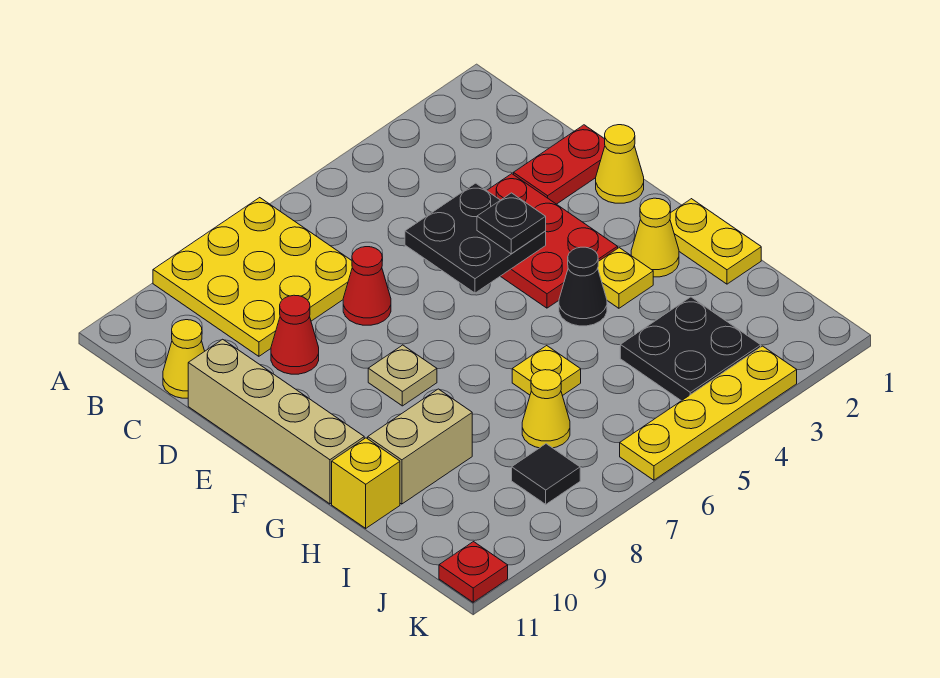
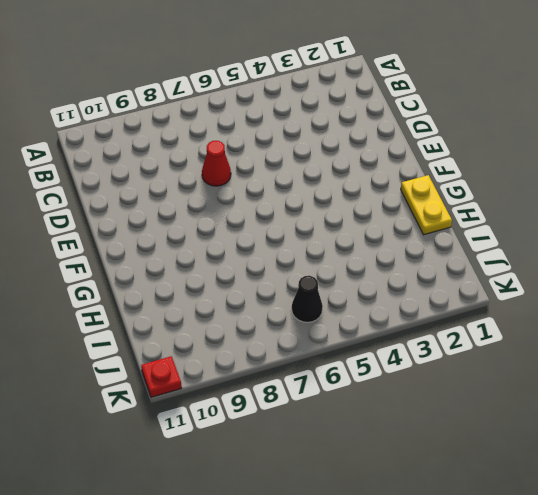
black cone J6 level 1 -> black cone G4 level 1
none -> yellow plate A7:C9 level 1
none -> yellow cone C11 level 1
none -> red plate D1:D2 level 1

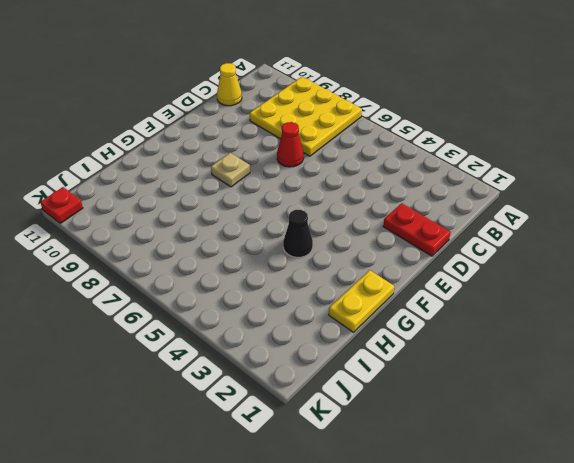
none -> red plate D3:F4 level 1
none -> red cone D9 level 1
none -> tan brick D11:G11 level 1

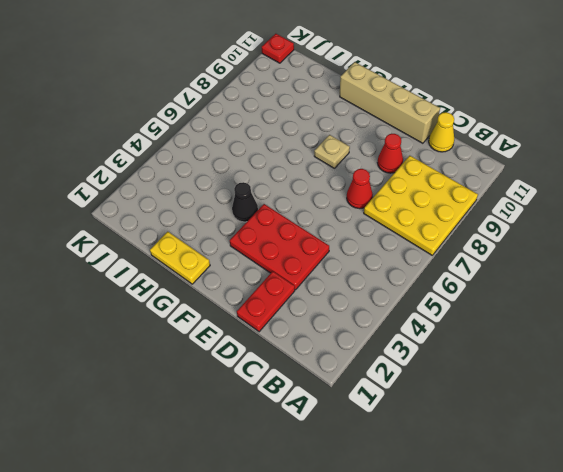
none -> yellow cone E1 level 1
none -> yellow cone G2 level 1
none -> yellow plate G3 level 1

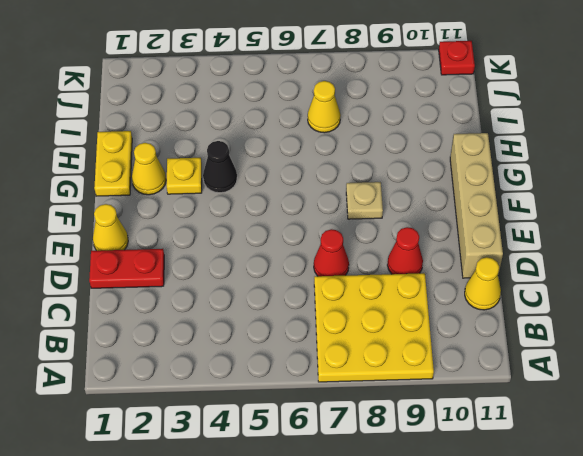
none -> red plate D3:F4 level 1
none -> yellow plate H6 level 1
none -> tan brick H9:H10 level 1

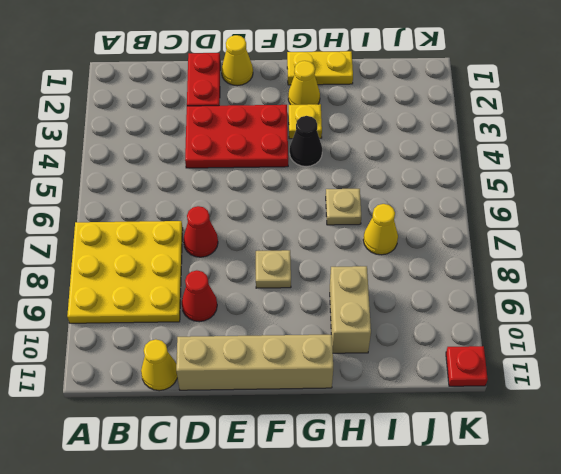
tan plate H6 level 1 -> yellow plate H6 level 1
none -> yellow brick H11 level 1
none -> black plate I3:J4 level 1
none -> black tile J8 level 1

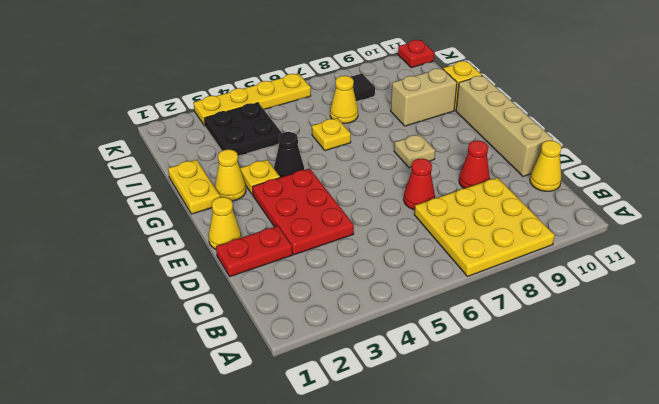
none -> black plate D4:E5 level 2
none -> black plate E4 level 3

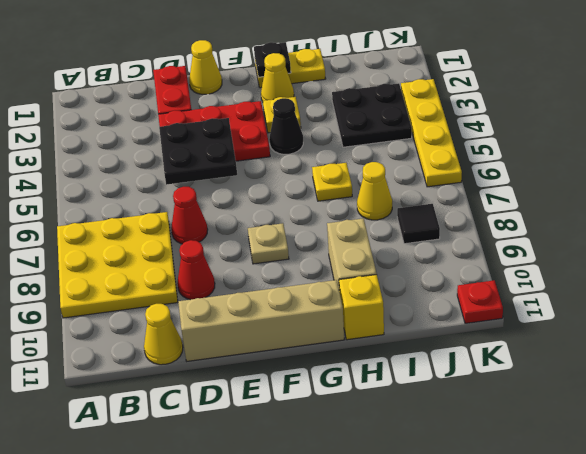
black plate G1 level 2 -> black plate E4 level 3

